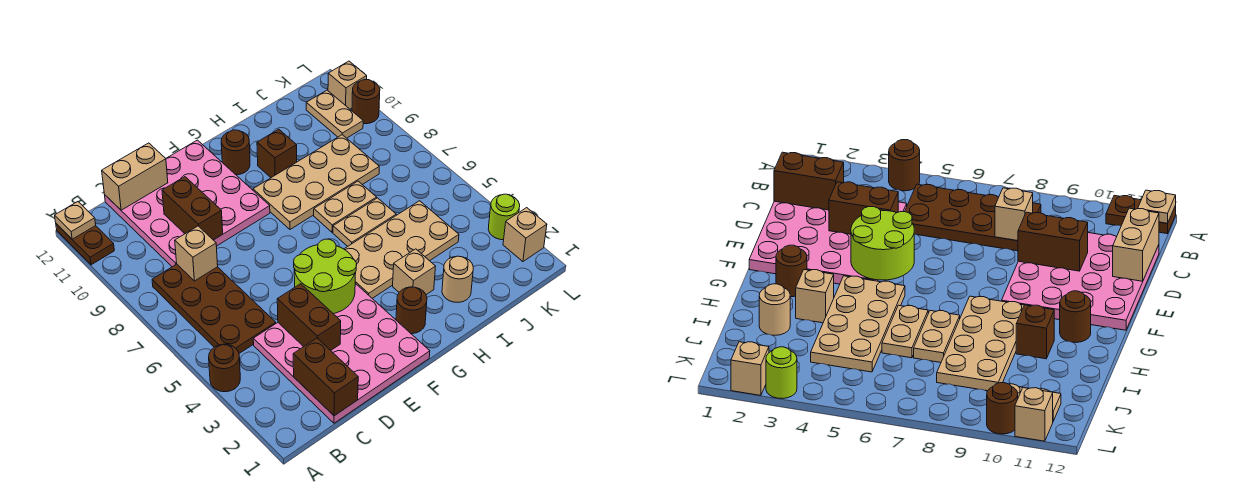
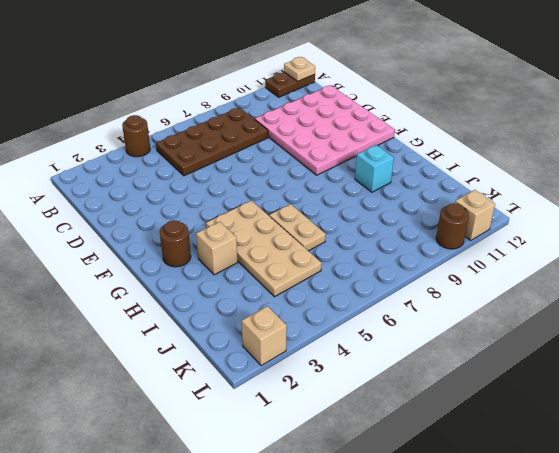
cyan brick H10 level 1 -> brown brick H10 level 1
none -> pink plate C1:F4 level 1
none -> tan plate G8:J9 level 1
none -> brown round brick G11 level 1

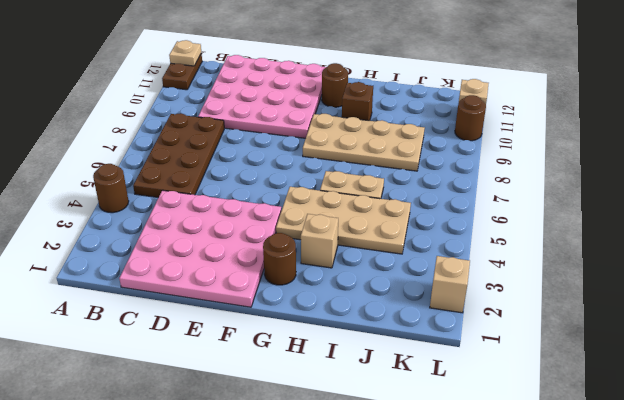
none -> tan plate H7:I7 level 1
none -> tan round brick I2 level 1
none -> tan plate K10:K11 level 1

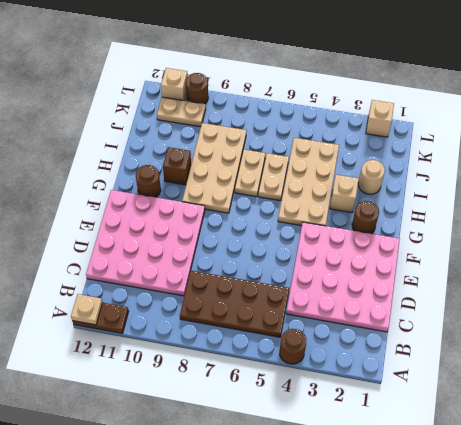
none -> lime round brick L3 level 1
none -> brown brick C1:C2 level 2
none -> tan brick C8 level 2

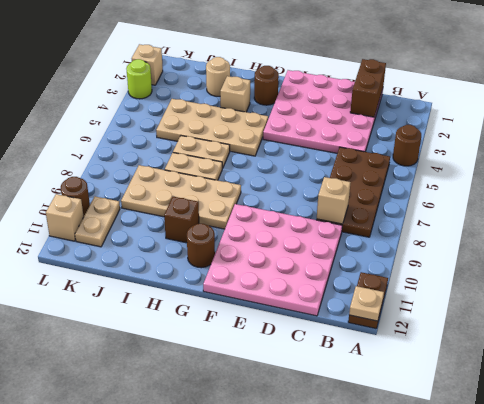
none -> tan brick C12:D12 level 2
none -> brown brick D3:D4 level 2
none -> brown brick D9:D10 level 2

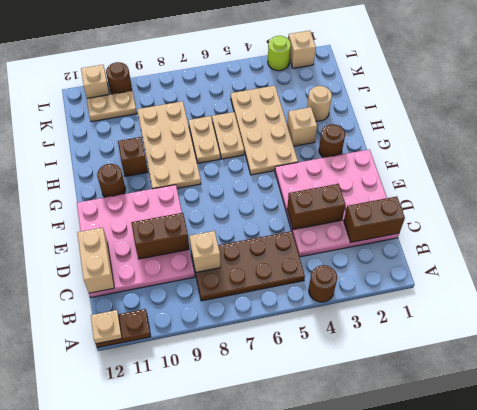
none -> lime round brick E4:F5 level 2

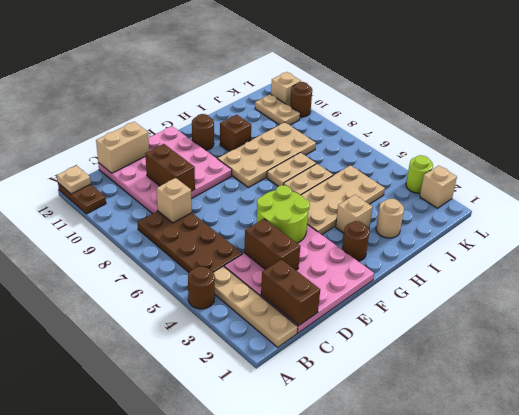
tan plate B1:B4 level 1 -> none

